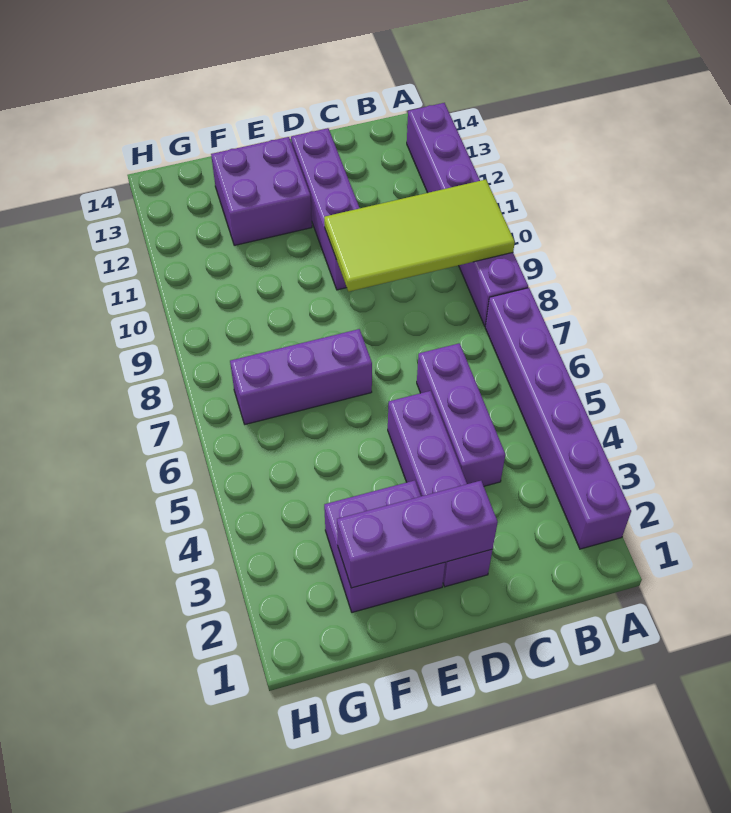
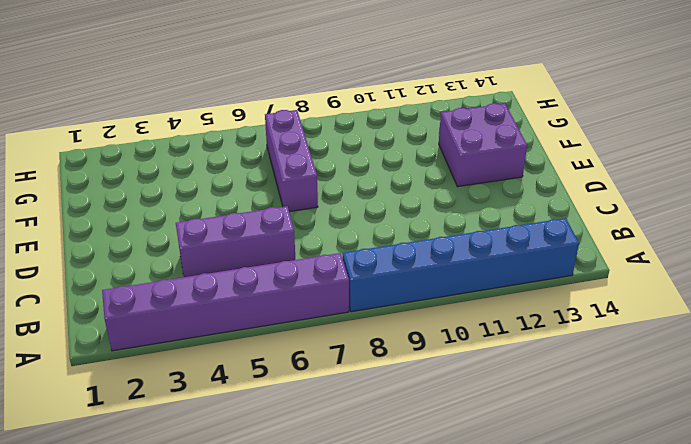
blue brick A8:A13 level 1 -> purple brick A8:A13 level 1
none -> purple brick D2:D5 level 1
none -> purple brick D10:D13 level 1

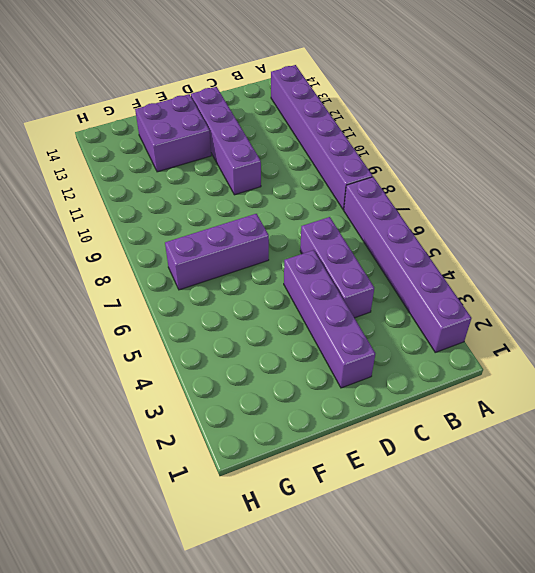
none -> purple brick E2:F3 level 1
none -> lime tile A9:D10 level 2

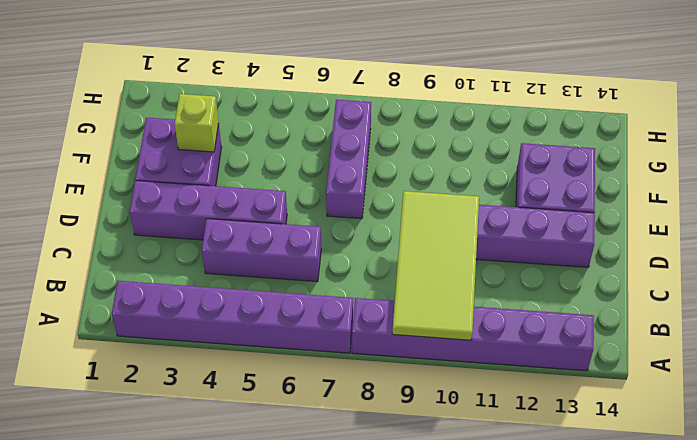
lime brick F3 level 2 -> none
none -> purple brick D2:F2 level 2

